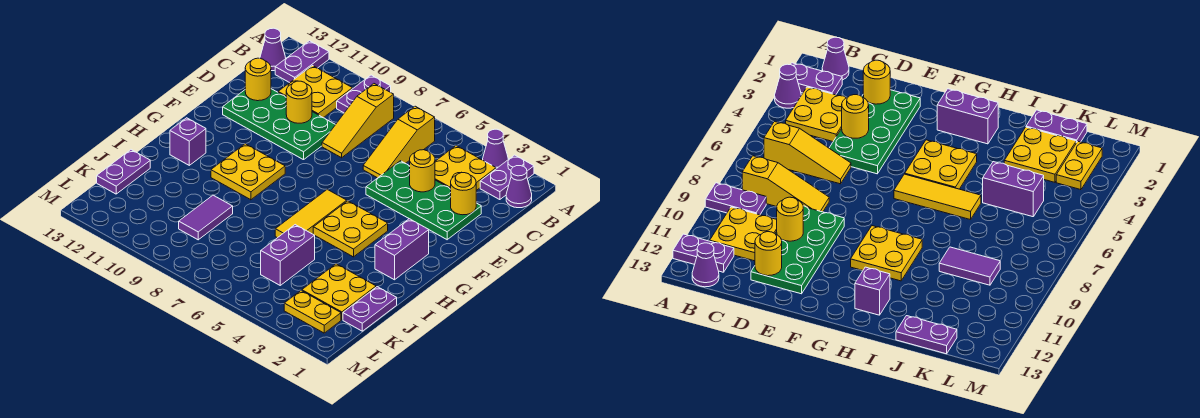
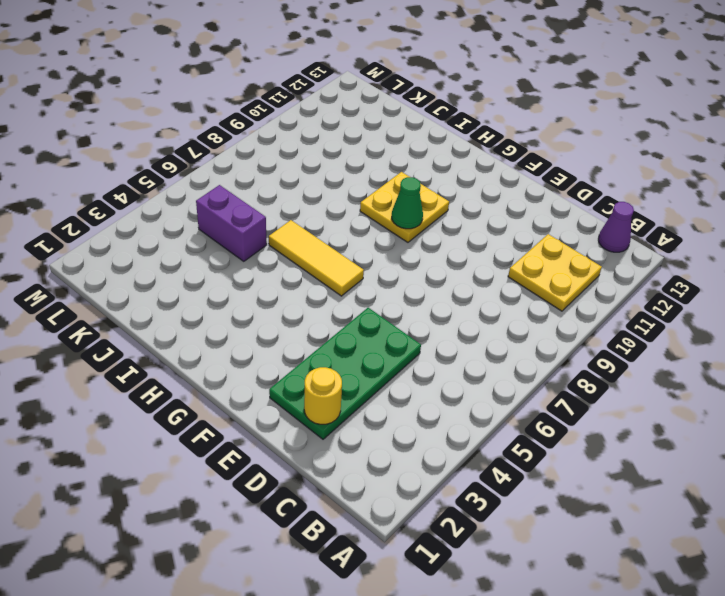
green cone G9 level 2 -> none
none -> purple plate A2:B2 level 1
none -> purple cone A3 level 1
none -> purple plate A9:B9 level 1

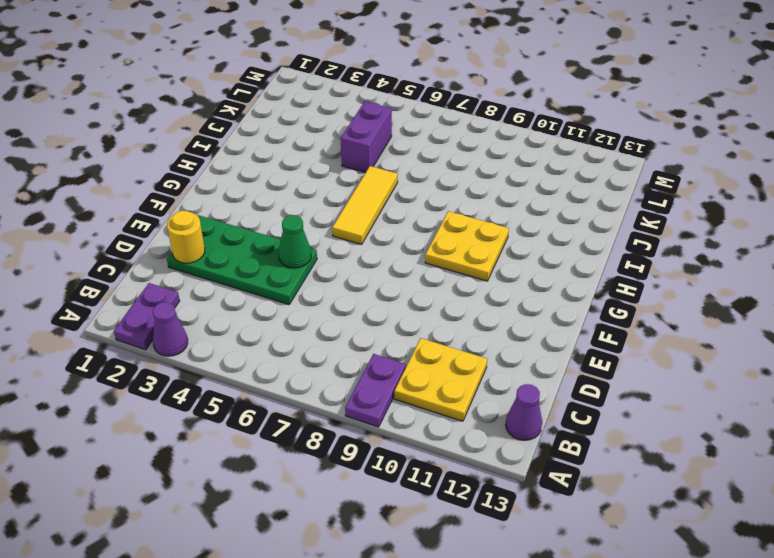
green cone E5 level 2 -> none
none -> purple plate A12:B12 level 1
none -> purple cone B1 level 1
none -> yellow plate B3:C4 level 1

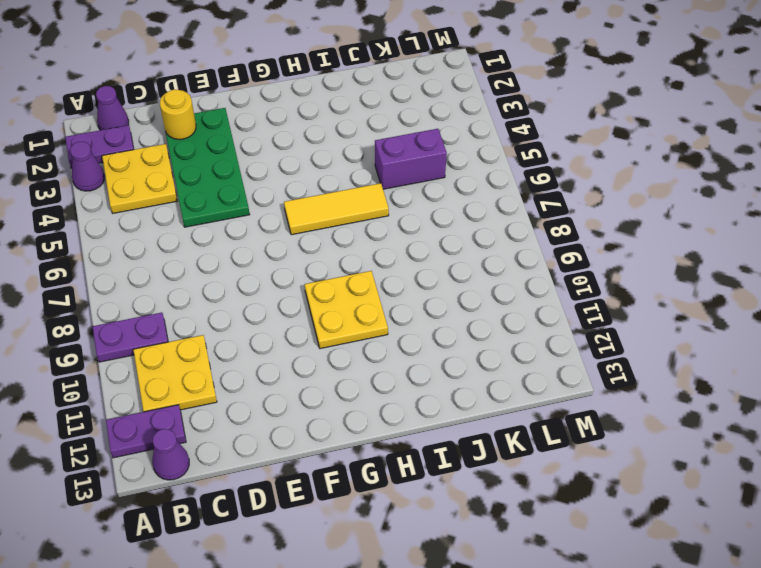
none -> yellow slope B6:D6 level 1 top B
none -> yellow slope B8:D8 level 1 top B
none -> green plate D9:E12 level 1

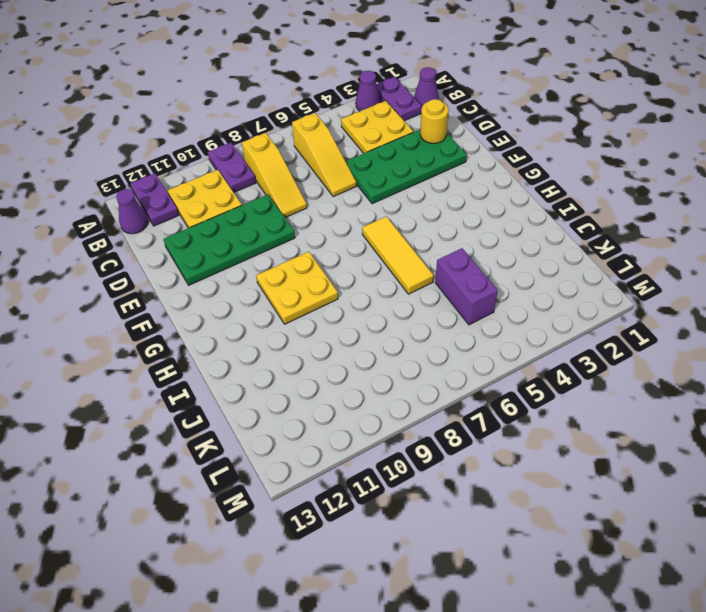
none -> purple brick G2:H2 level 1
none -> yellow plate G4:H5 level 1
none -> purple brick H12 level 1

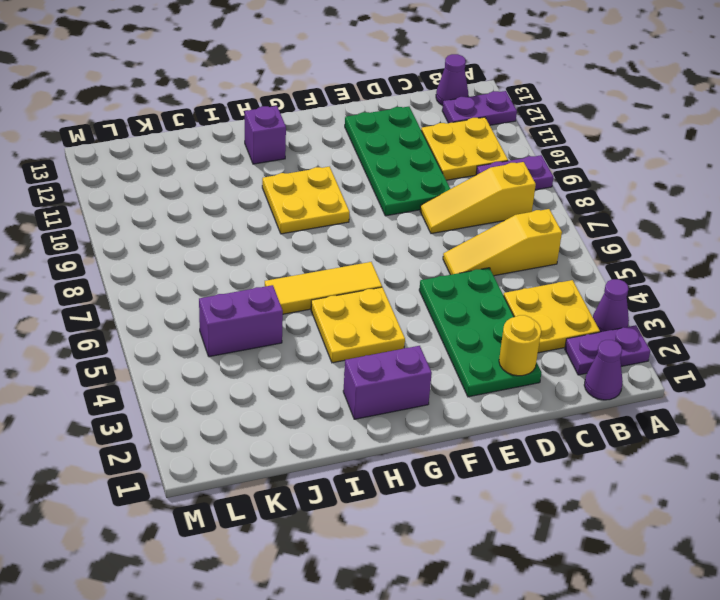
none -> purple plate J1:K1 level 1
none -> yellow plate J2:K3 level 1
none -> purple tile J9:K9 level 1

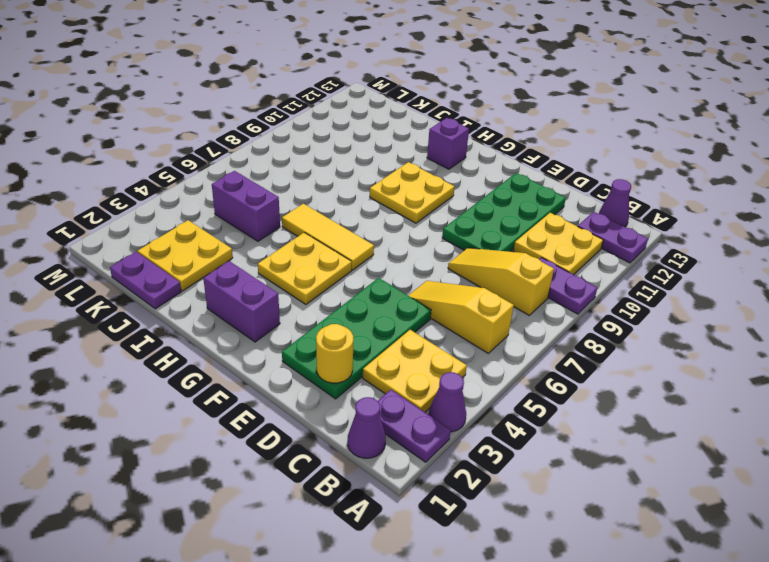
none -> purple tile J9:K9 level 1
none -> purple plate J13:K13 level 1
none -> yellow plate L2:L3 level 1

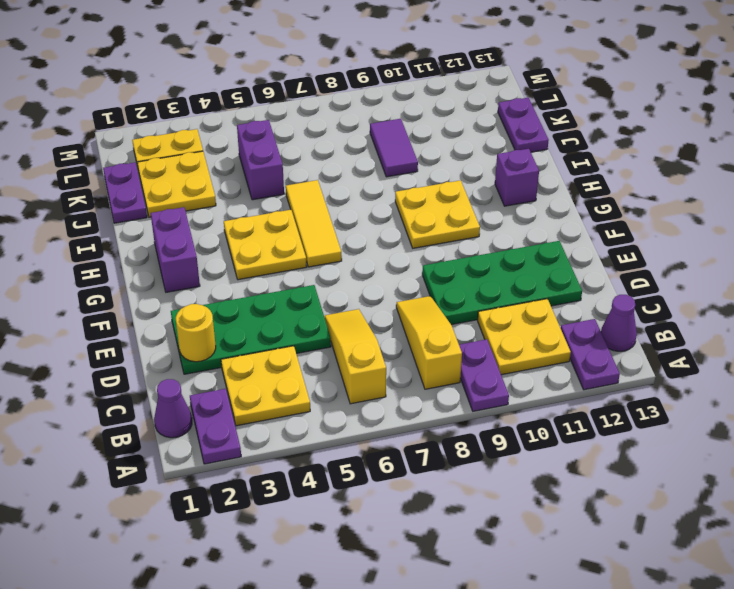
none -> purple cone A3 level 1
none -> yellow round brick D4 level 2
none -> yellow round brick D10 level 2

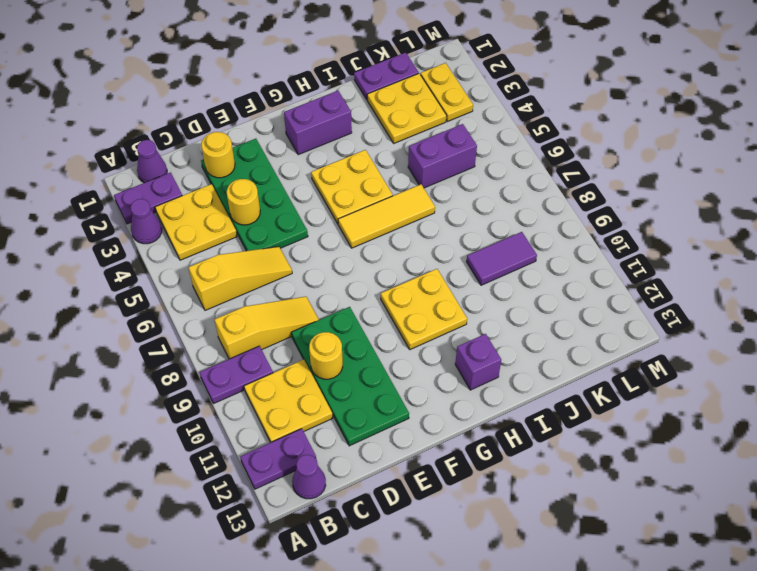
none -> purple plate J13:K13 level 1
none -> yellow round brick D12 level 2

